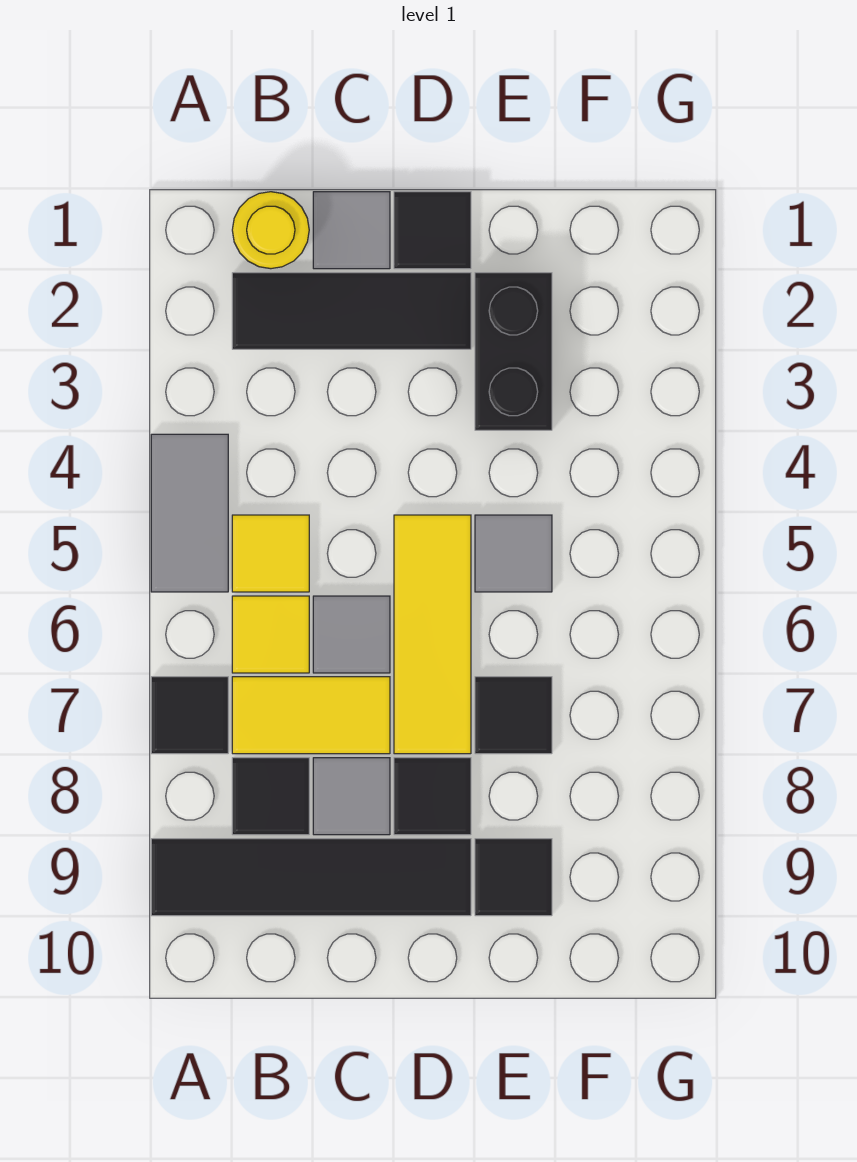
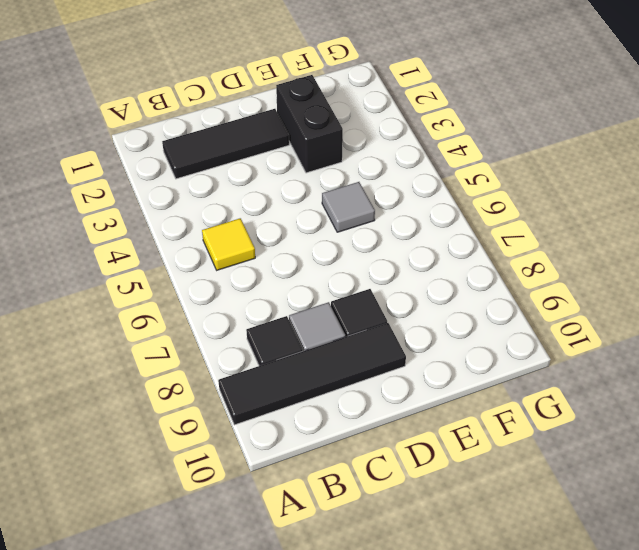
none -> grey tile A4:A5 level 1
none -> black tile A7 level 1
none -> yellow round brick B1 level 1

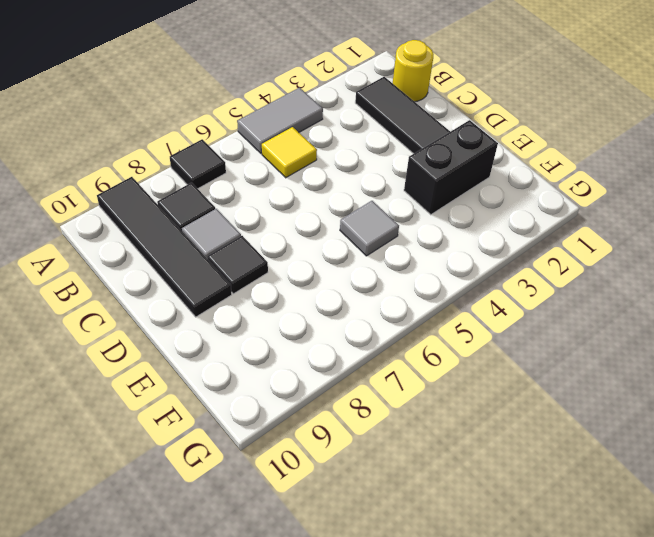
none -> yellow tile B6 level 1
none -> yellow tile B7:C7 level 1
none -> grey tile C1 level 1

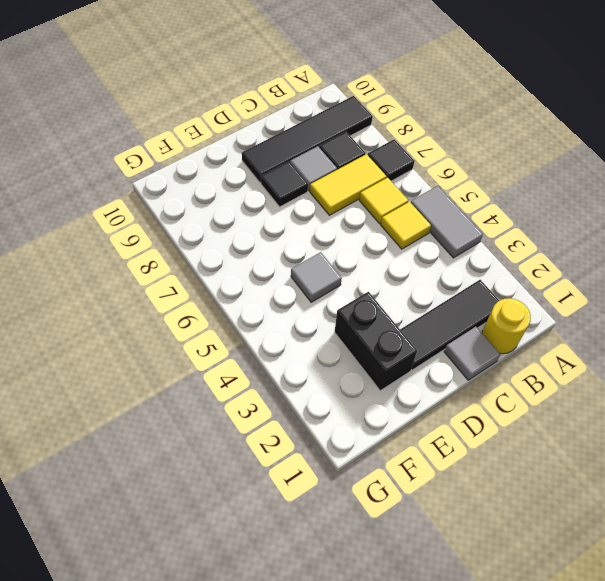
none -> grey tile C6 level 1
none -> black tile D1 level 1
none -> yellow tile D5:D7 level 1

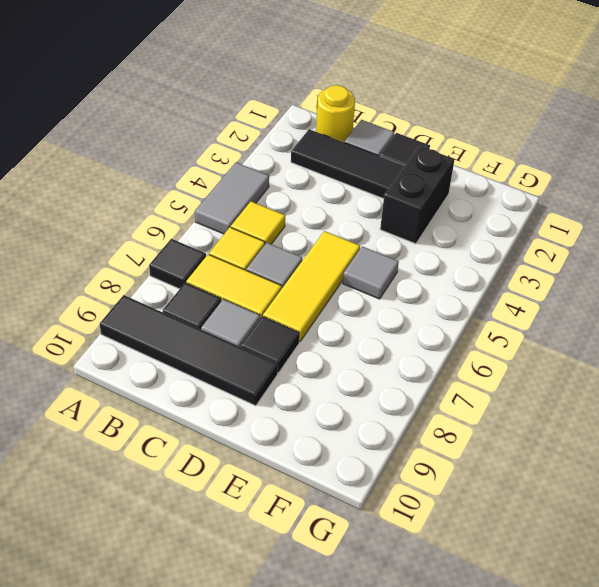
none -> black tile E7 level 1
none -> black tile E9 level 1

